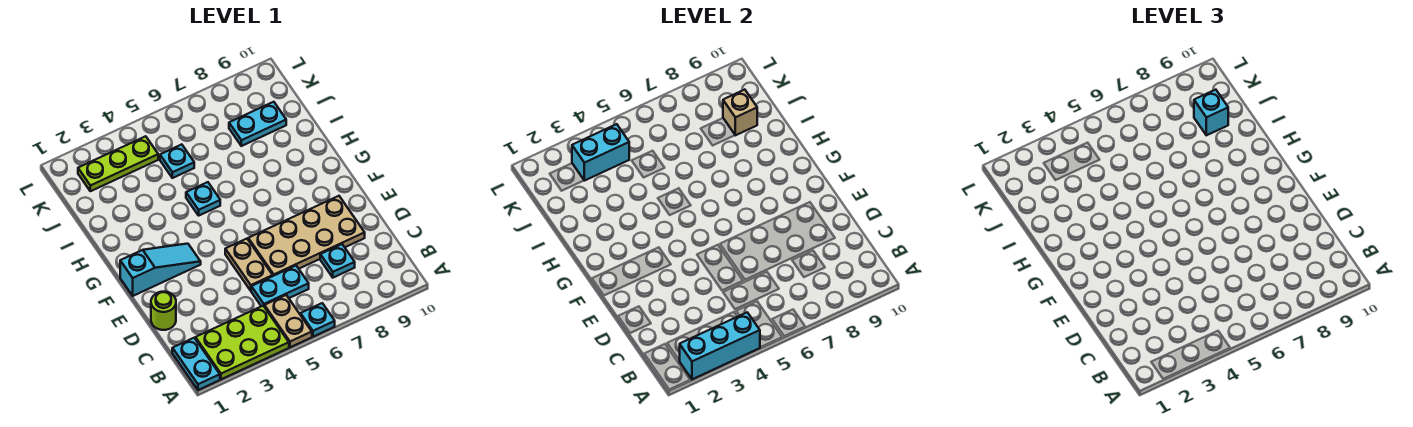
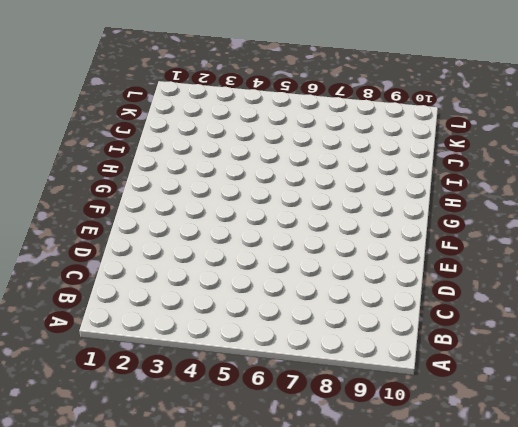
none -> cyan plate A1:B1 level 1
none -> lime plate A2:B4 level 1
none -> tan plate A5:B5 level 1

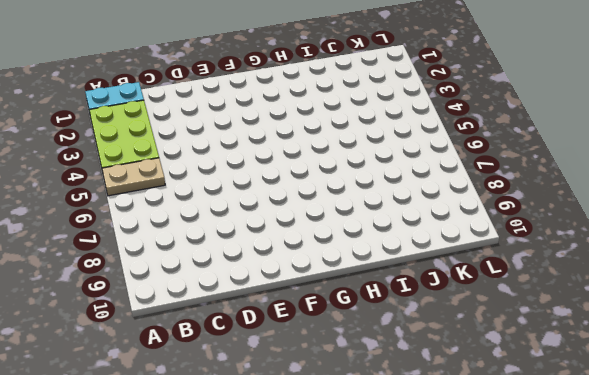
none -> cyan plate A6 level 1
none -> cyan plate C5:C6 level 1
none -> cyan plate C8 level 1

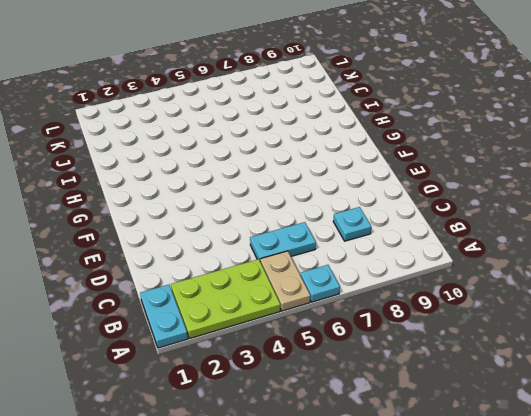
none -> lime round brick D1 level 1
none -> tan plate D5:E5 level 1
none -> tan plate D6:E9 level 1

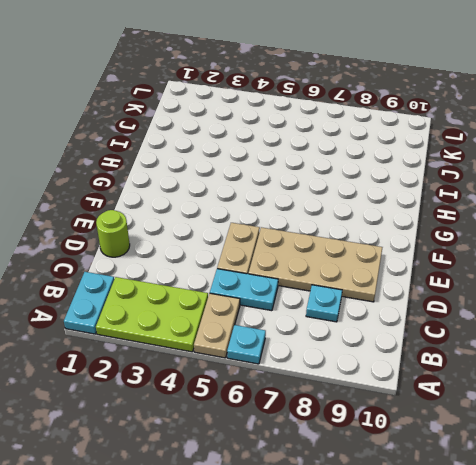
none -> cyan slope F1:F3 level 1 top 1
none -> cyan plate H5 level 1
none -> cyan plate J5 level 1

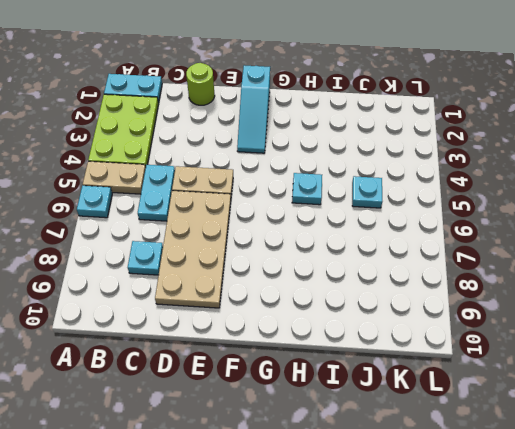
none -> cyan plate J8:J9 level 1
none -> lime plate K2:K4 level 1
none -> cyan brick A2:A4 level 2

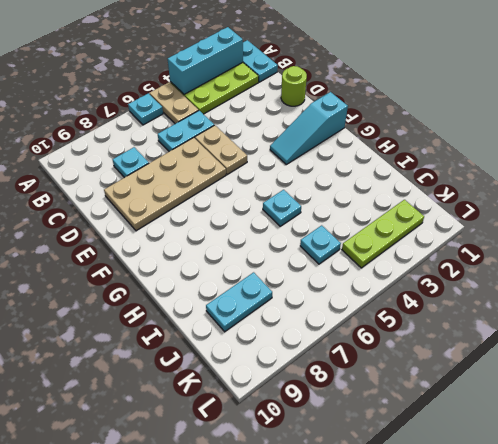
none -> tan brick J9 level 2
none -> cyan brick K3:K4 level 2
none -> cyan brick J9 level 3

